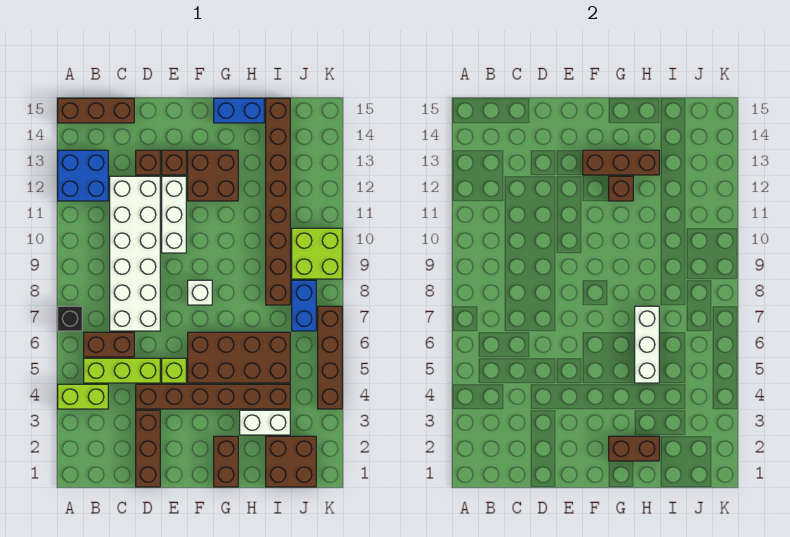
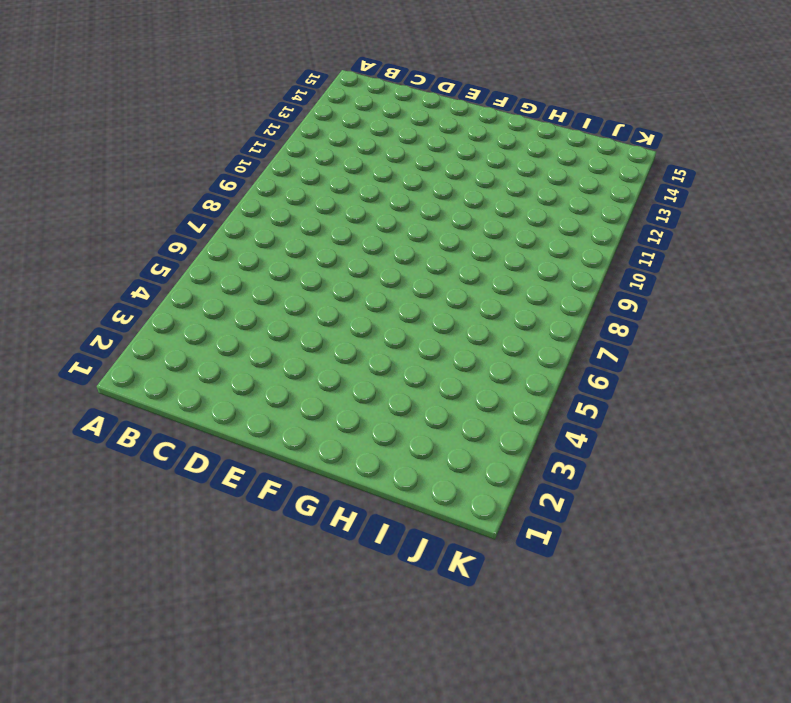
none -> lime brick A4:B4 level 1
none -> black brick A7 level 1
none -> blue brick A12:B13 level 1

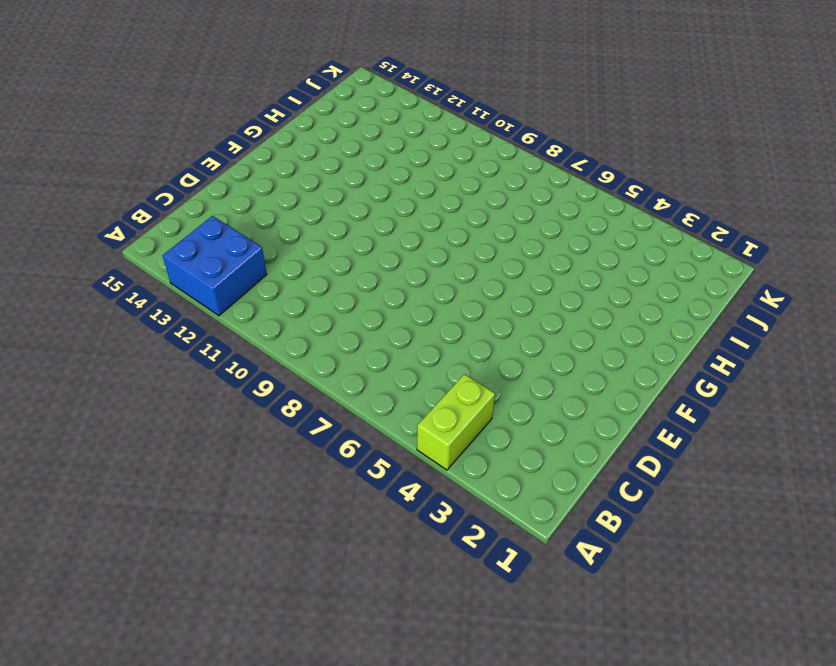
none -> black brick A7 level 1
none -> brown brick A15:C15 level 1
none -> lime brick B5:D5 level 1

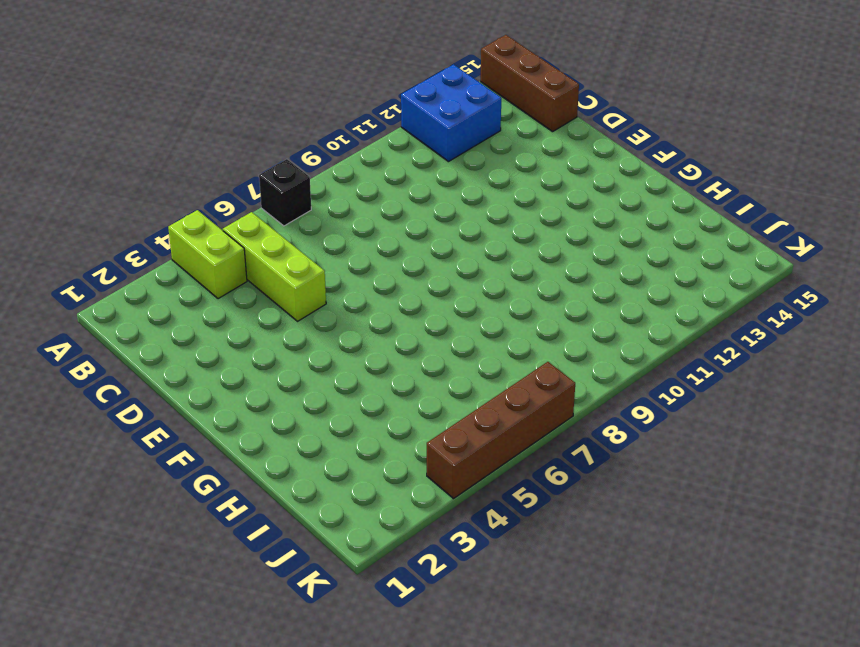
none -> brown brick B6:C6 level 1
none -> white brick C7:D12 level 1
none -> brown brick D1:D3 level 1

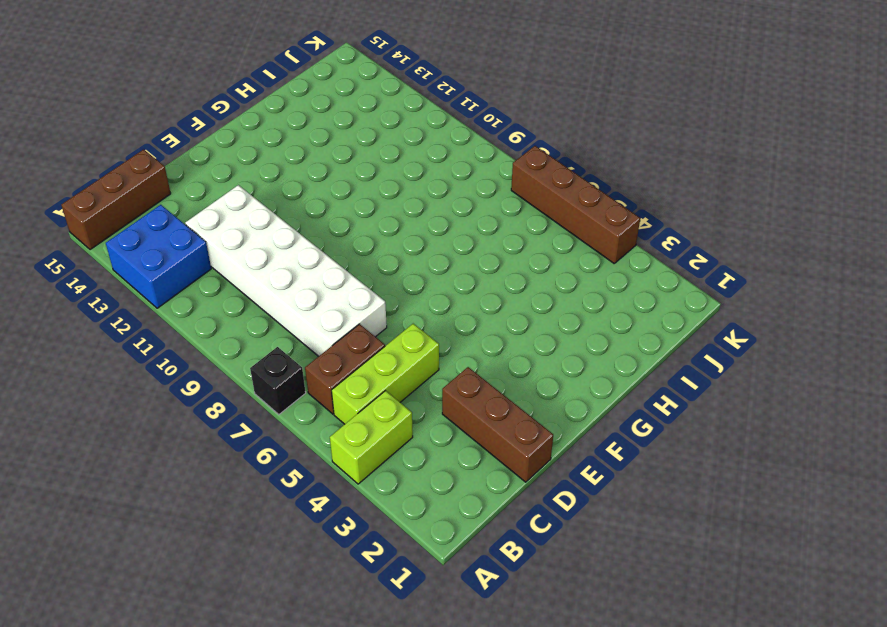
none -> brown brick D4:I4 level 1
none -> brown brick D13 level 1
none -> lime brick E5 level 1

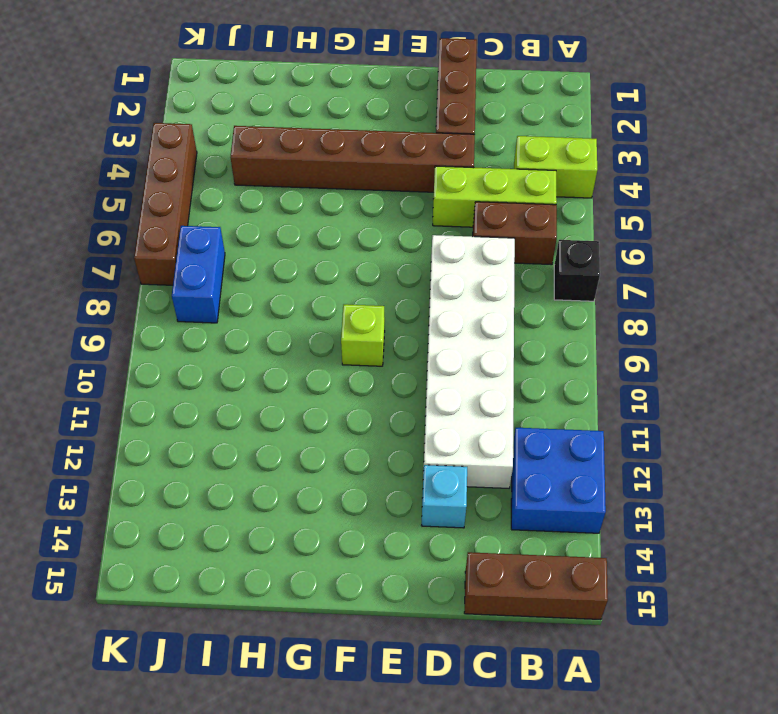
cyan brick D13 level 1 -> brown brick D13 level 1
lime brick F9 level 1 -> lime brick E5 level 1
none -> white brick E10:E12 level 1
none -> brown brick E13 level 1
none -> brown brick F5:I6 level 1

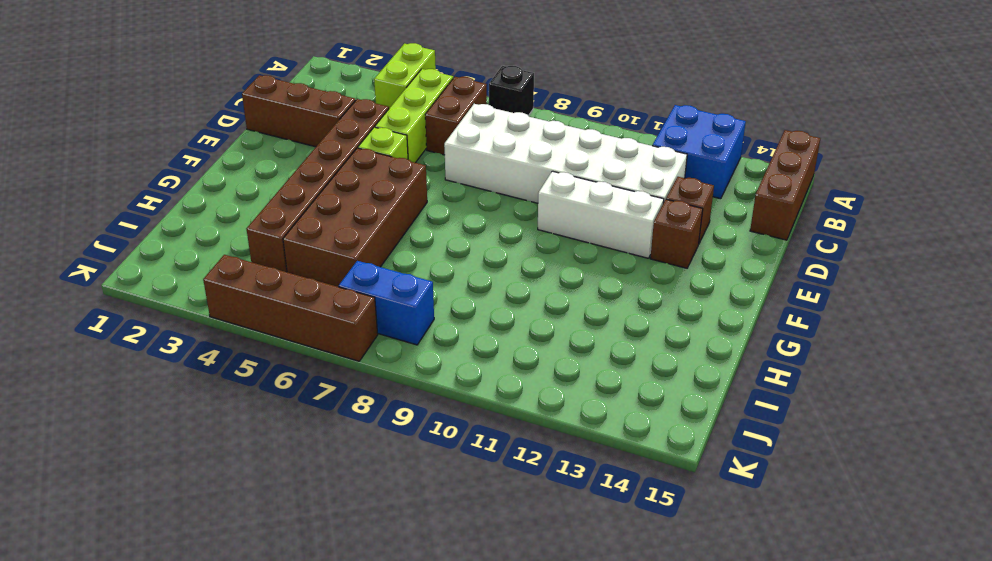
none -> white brick F8 level 1
none -> brown brick F12:G13 level 1
none -> brown brick G1:G2 level 1

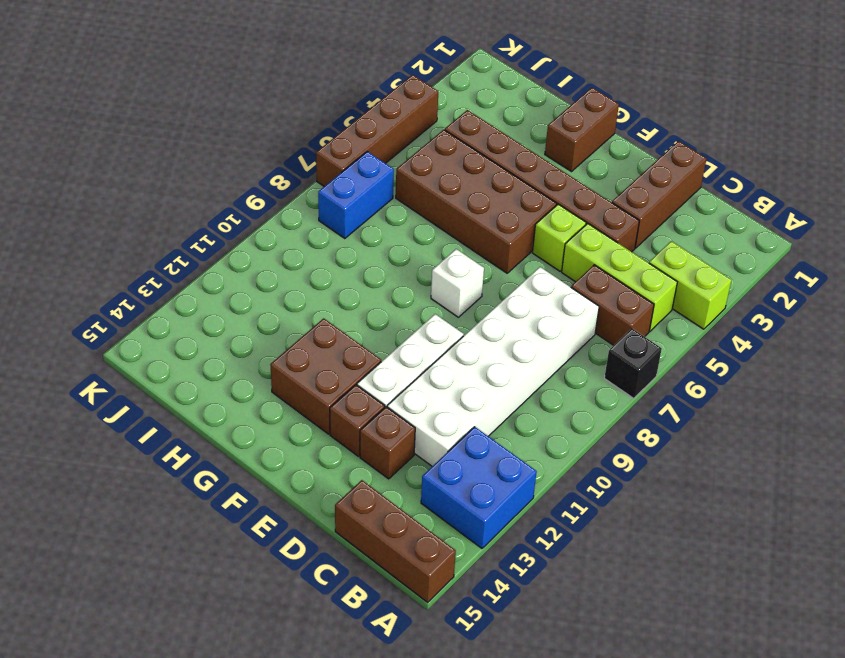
none -> blue brick G15:H15 level 1
none -> white brick H3:I3 level 1
none -> brown brick I1:J2 level 1

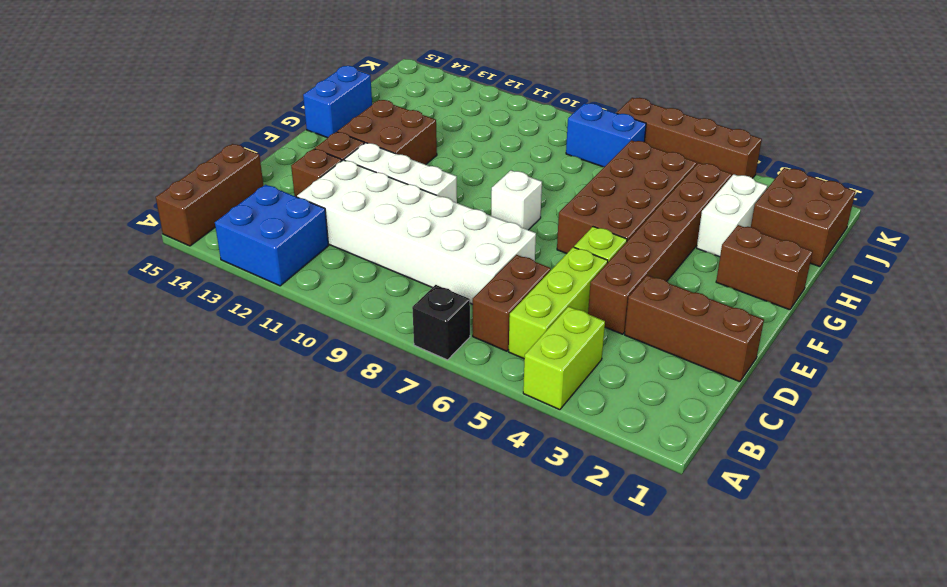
none -> brown brick I8:I15 level 1
none -> lime brick J9:K10 level 1
none -> brown brick F13:H13 level 2

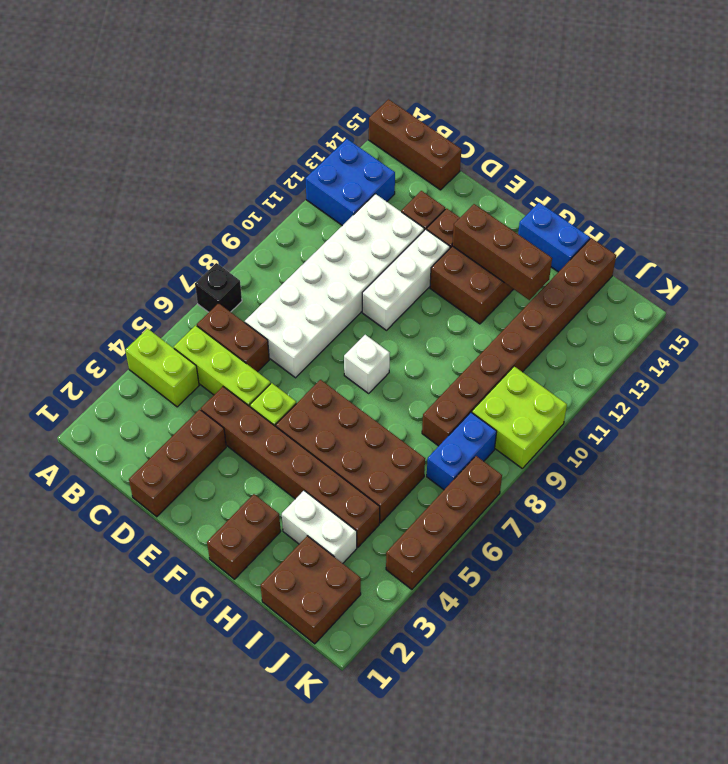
none -> brown brick G2:H2 level 2
none -> brown brick G12 level 2
none -> white brick H5:H7 level 2

